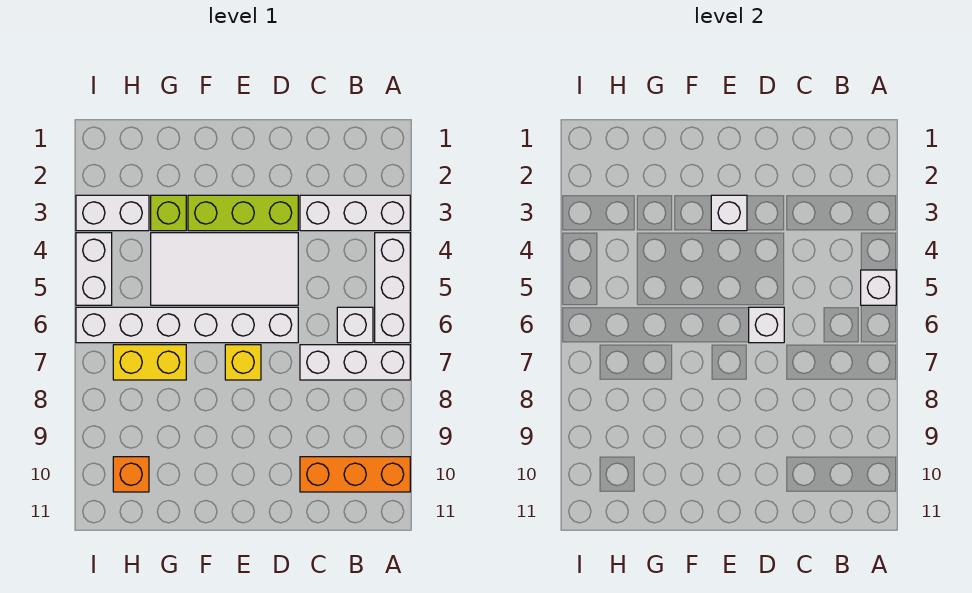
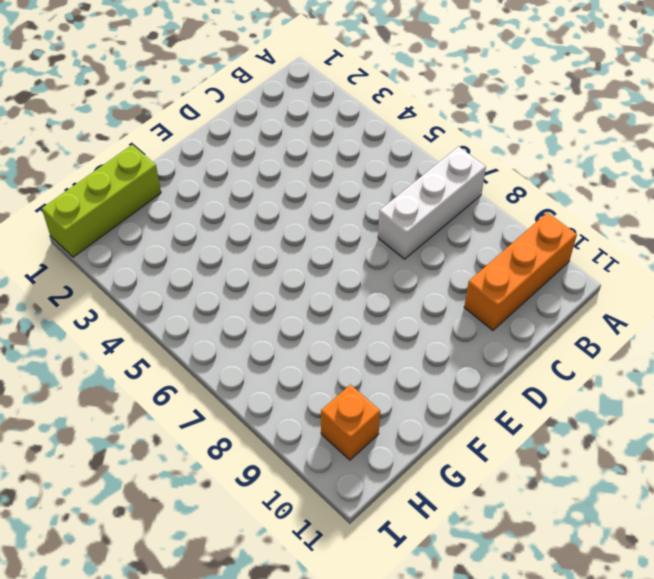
lime brick G1:I1 level 1 -> lime brick D3:F3 level 1
none -> white brick A3:C3 level 1
none -> white brick A4:A6 level 1
none -> white brick B6 level 1

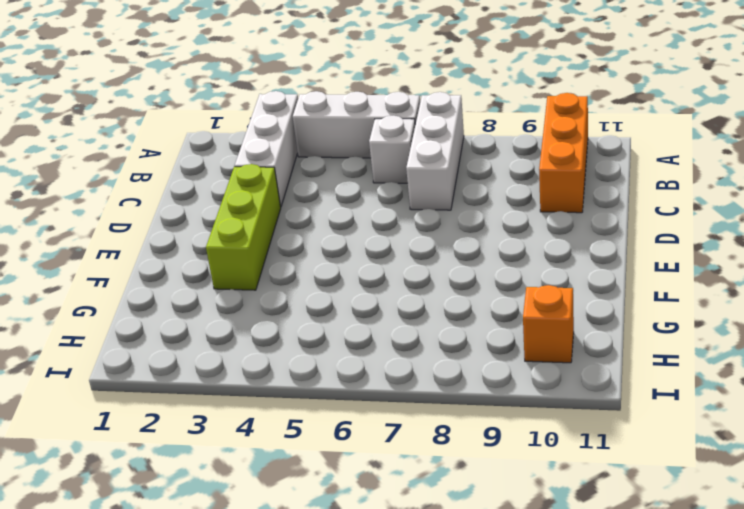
none -> white tile D4:G5 level 1
none -> white brick D6:I6 level 1
none -> yellow brick E7 level 1

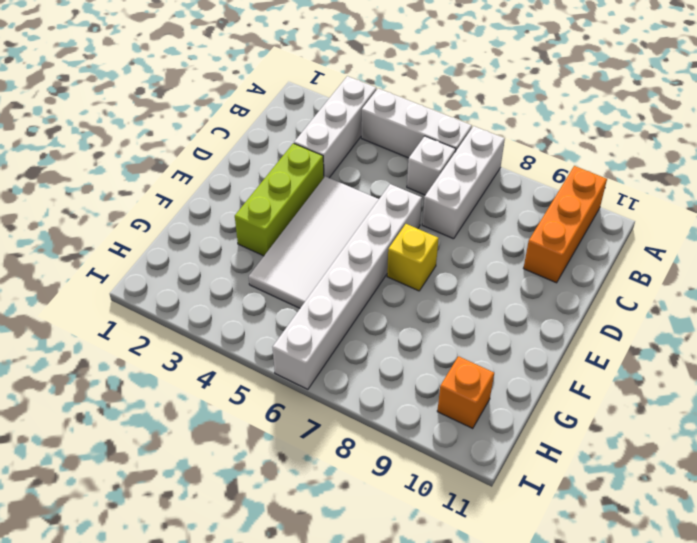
none -> lime brick G3 level 1
none -> yellow brick G7:H7 level 1
none -> white brick H3:I3 level 1

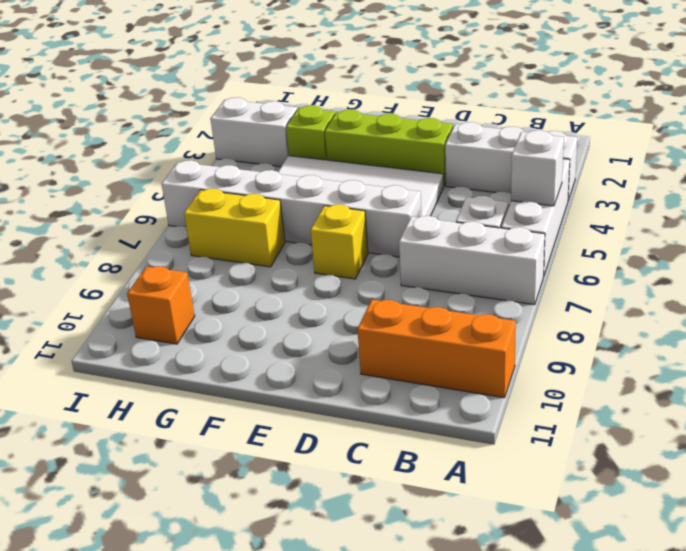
none -> white brick I4:I5 level 1
none -> white brick D6 level 2
none -> white brick E3 level 2

